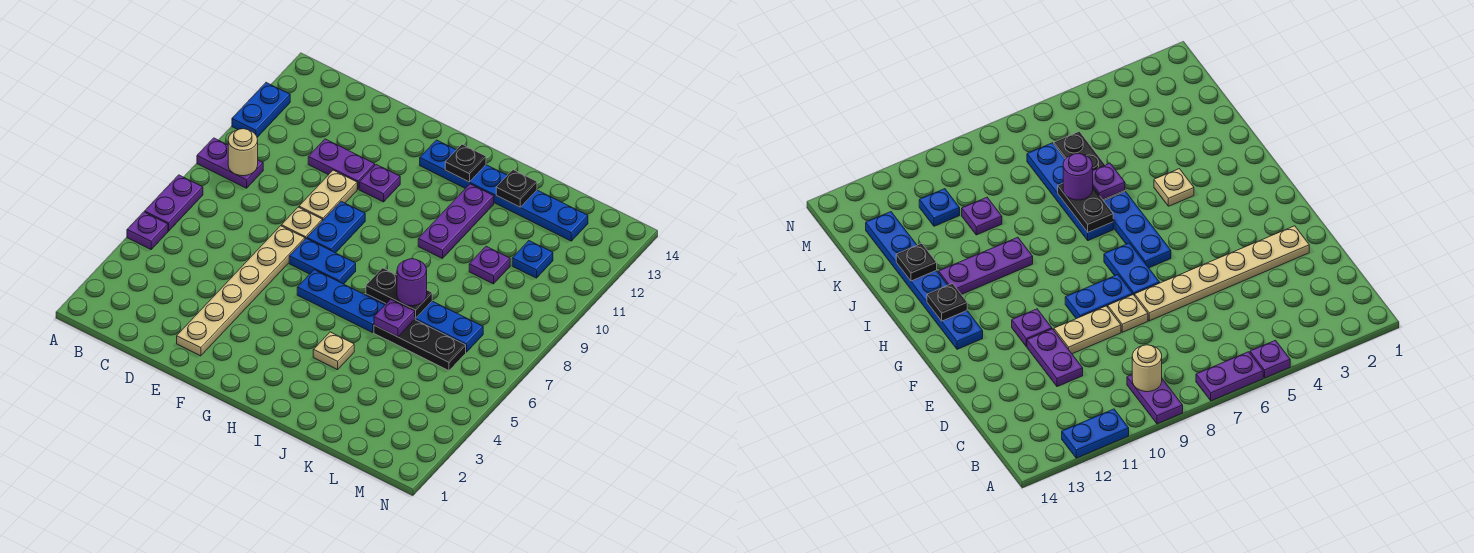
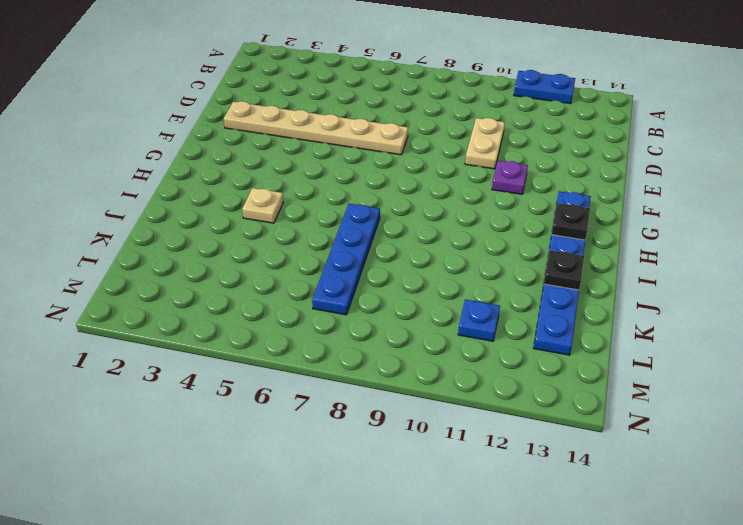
tan plate D10:E10 level 1 -> tan plate E9:E10 level 1
none -> purple plate A5 level 1
none -> purple plate A6:A7 level 1
none -> purple plate A9:B9 level 1

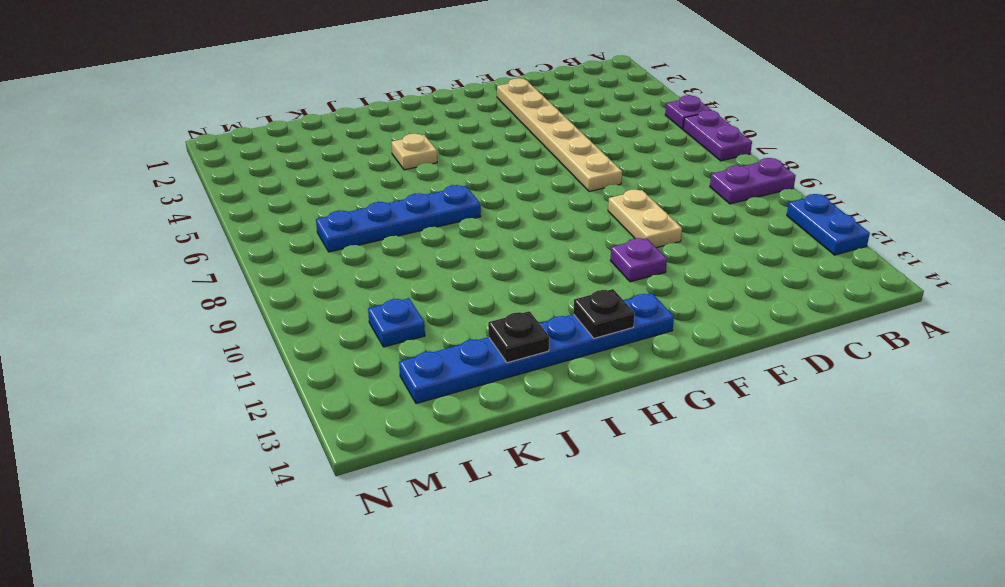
none -> purple plate D11:E11 level 1
none -> tan plate E8 level 1
none -> blue plate F7:G7 level 1

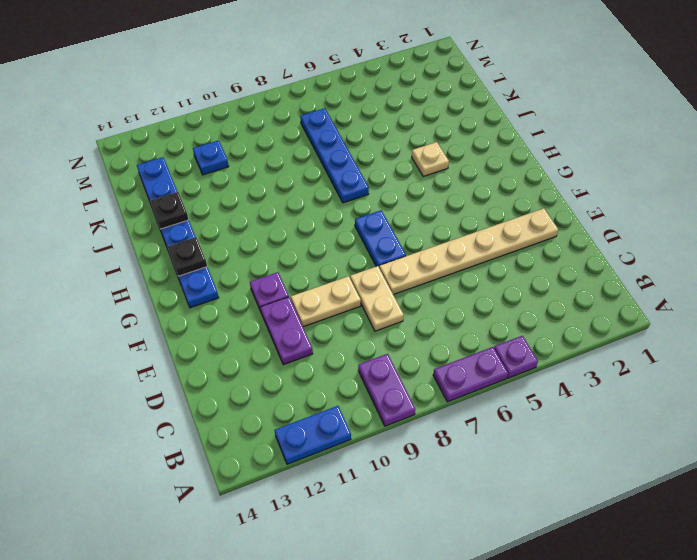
tan plate D8:E8 level 1 -> tan plate E8 level 1
none -> blue plate F8:F9 level 1
none -> blue plate G6:I6 level 1
none -> purple plate I10:I12 level 1

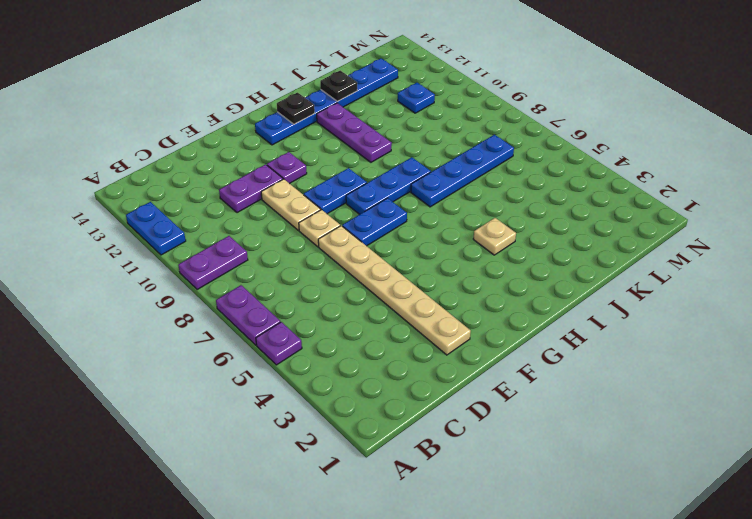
blue plate F9:G9 level 1 -> blue plate F8:F9 level 1
blue plate G8:I8 level 1 -> blue plate G6:I6 level 1
none -> black plate J6:L6 level 1
none -> purple plate K10 level 1
none -> tan round brick B9 level 2

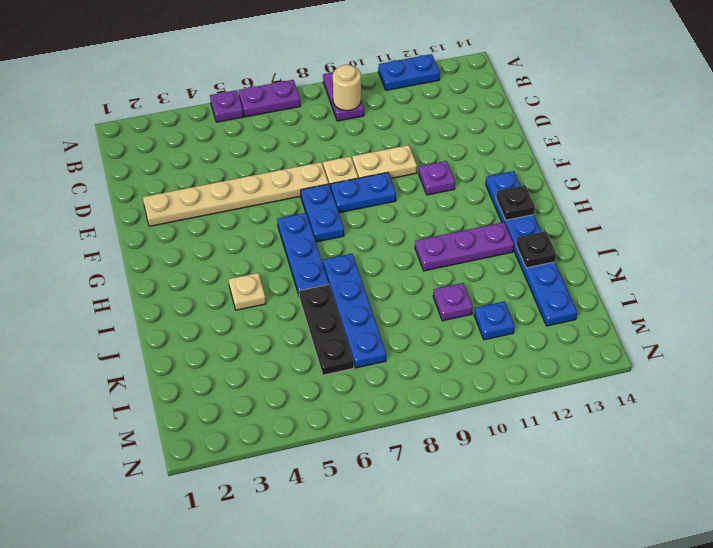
none -> purple plate D11:E11 level 1
none -> black plate I7:J7 level 2
none -> purple plate J6 level 2

